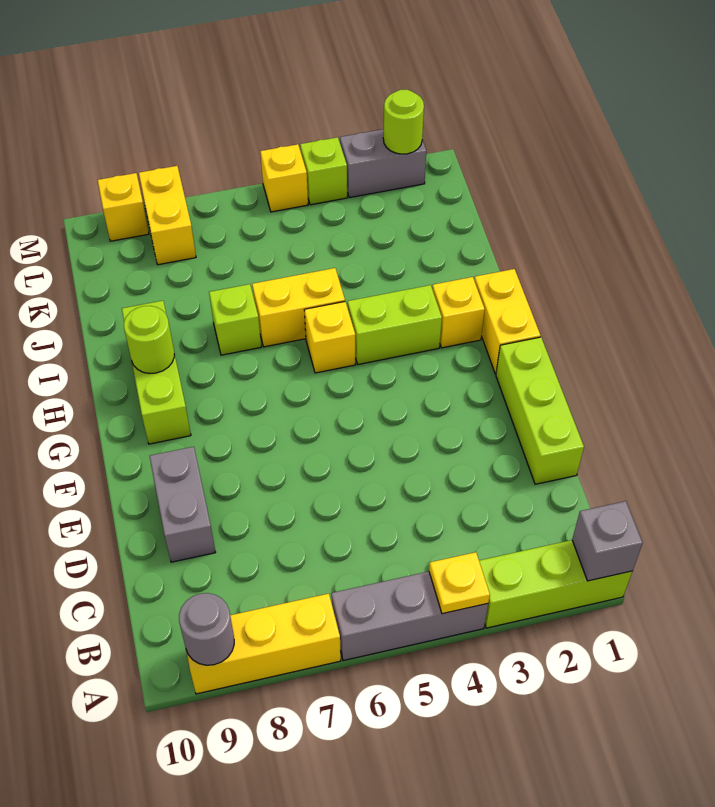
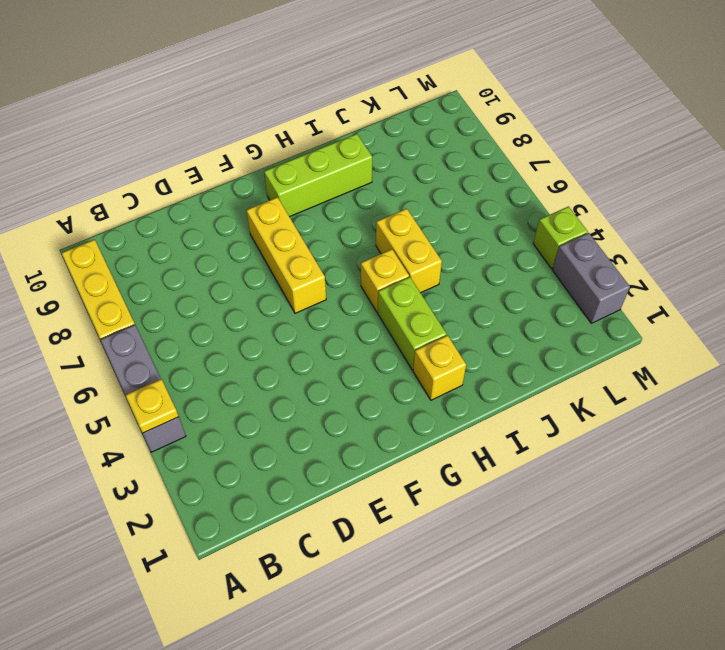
yellow brick F6:F8 level 1 -> none
none -> lime brick A1:A3 level 1
none -> lime brick D1:F1 level 1
none -> grey brick D9:E9 level 1

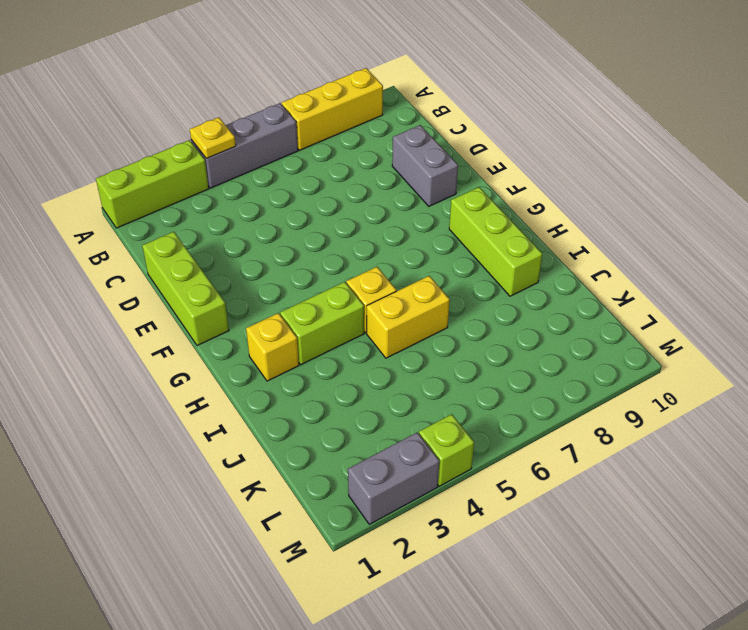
none -> yellow brick G1:H1 level 1
none -> lime brick I7 level 1
none -> yellow brick L8:M8 level 1

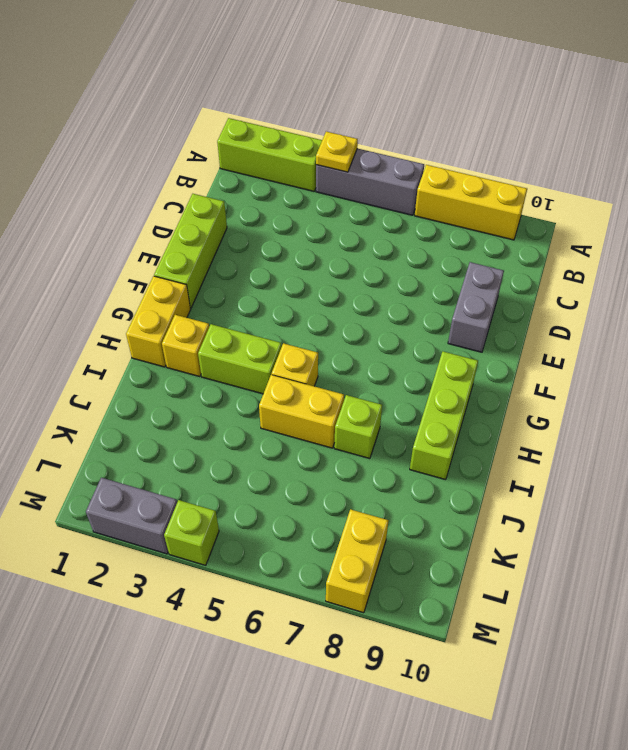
none -> yellow brick M5 level 1
none -> yellow brick M9 level 1
none -> grey brick A1 level 2

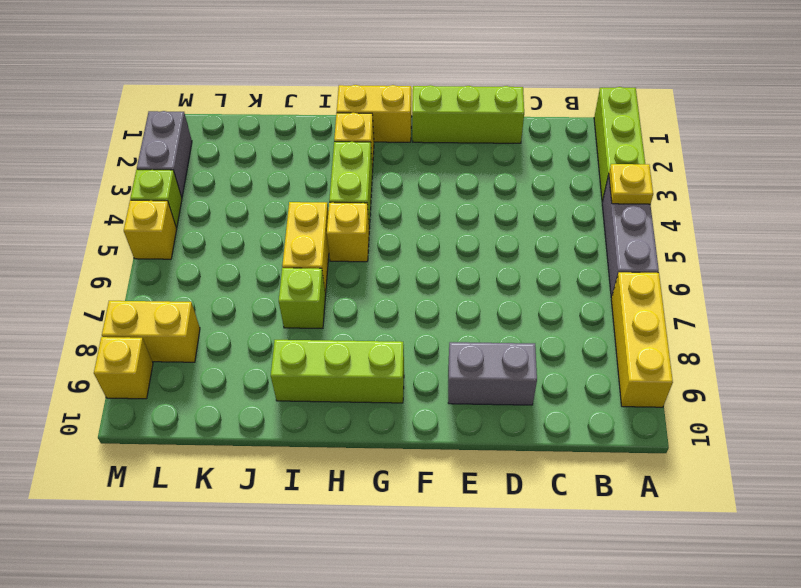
none -> grey brick A1 level 2
none -> grey round brick A9 level 2
none -> lime round brick H9 level 2

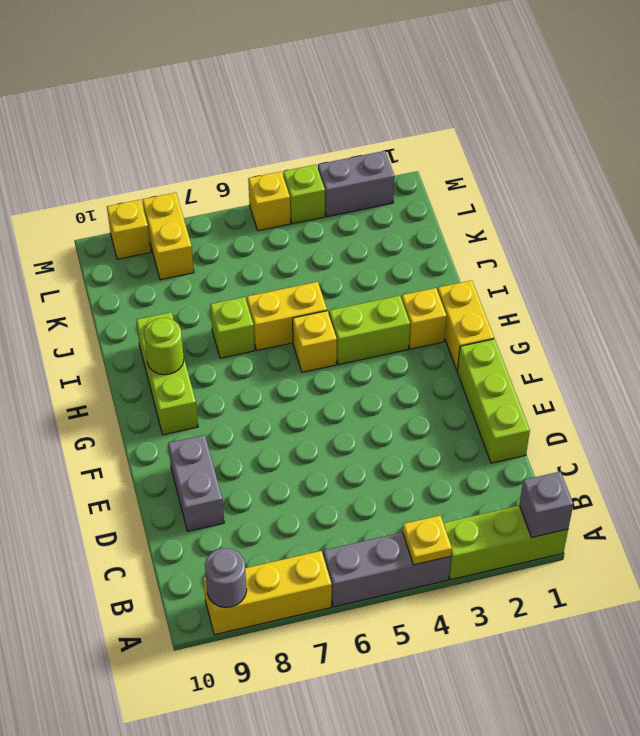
none -> lime round brick M2 level 2

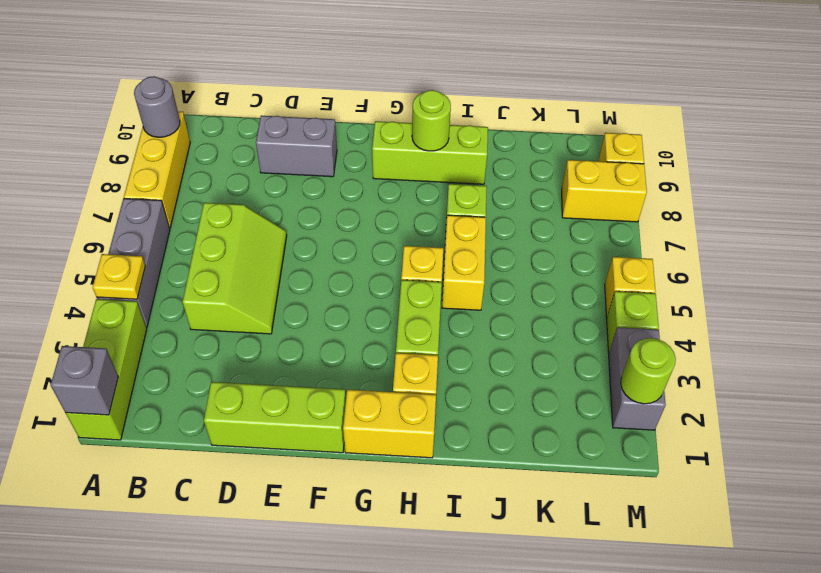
lime slope C4:D6 level 1 top C -> none

